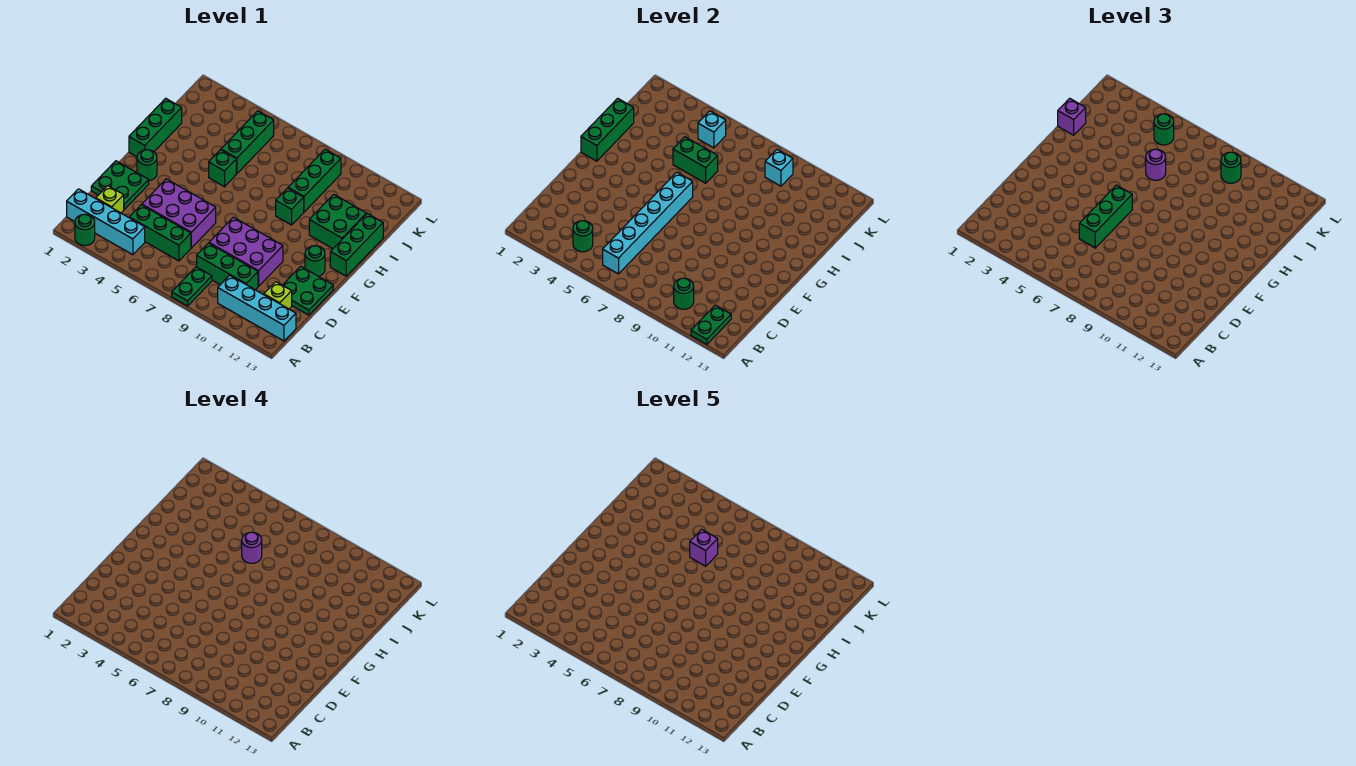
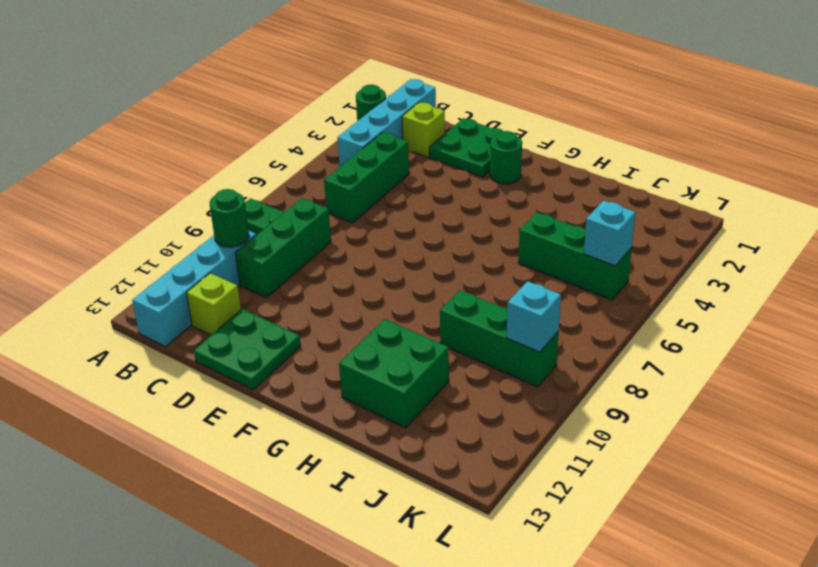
none -> purple brick D4:E6 level 1
none -> purple brick D8:E10 level 1
none -> green round brick F12 level 1
none -> green brick G1:I1 level 1

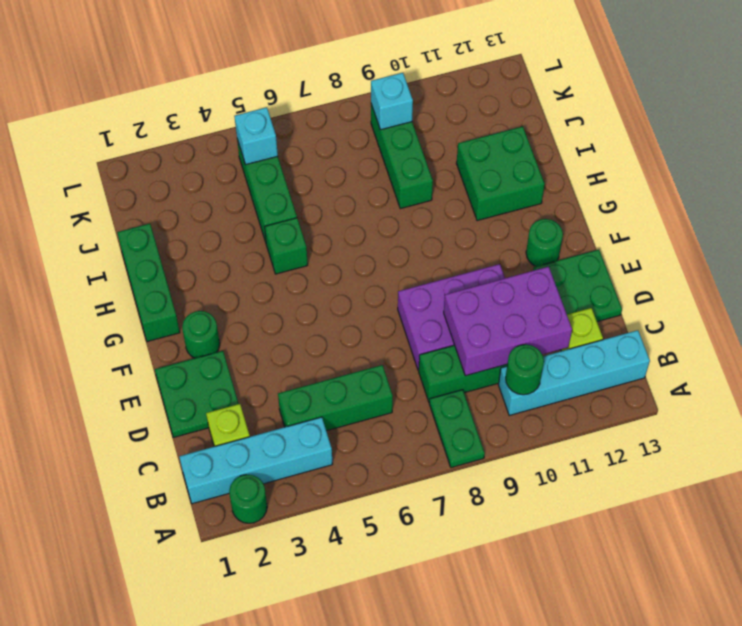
purple brick C9:D11 level 2 -> purple brick D4:E6 level 1
none -> green brick G13:I13 level 1
none -> green brick H9 level 1
none -> green plate A12:B12 level 2
none -> green round brick B4 level 2

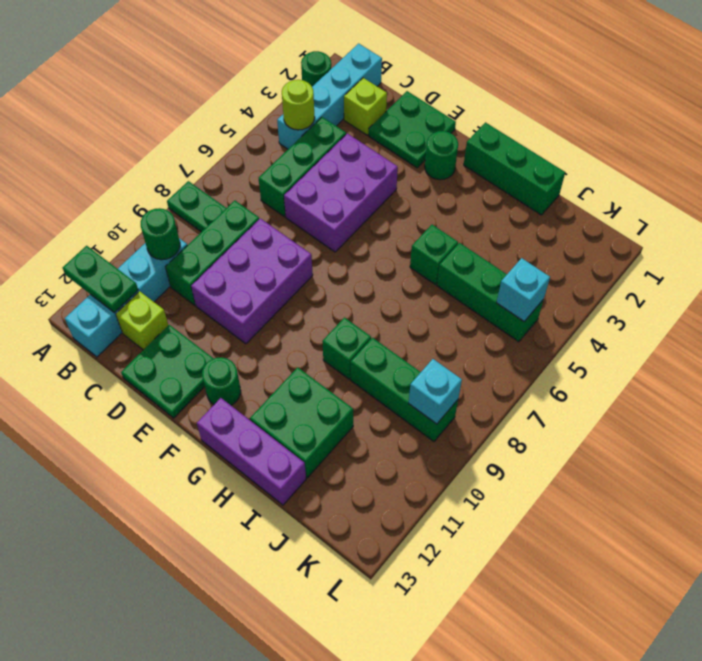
lime round brick B4 level 2 -> green round brick B4 level 2
purple brick G13:I13 level 1 -> green brick G13:I13 level 1
none -> cyan brick B6:G6 level 2
none -> green brick G1:I1 level 2
none -> green brick I5:I6 level 2
none -> green brick D6:F6 level 3

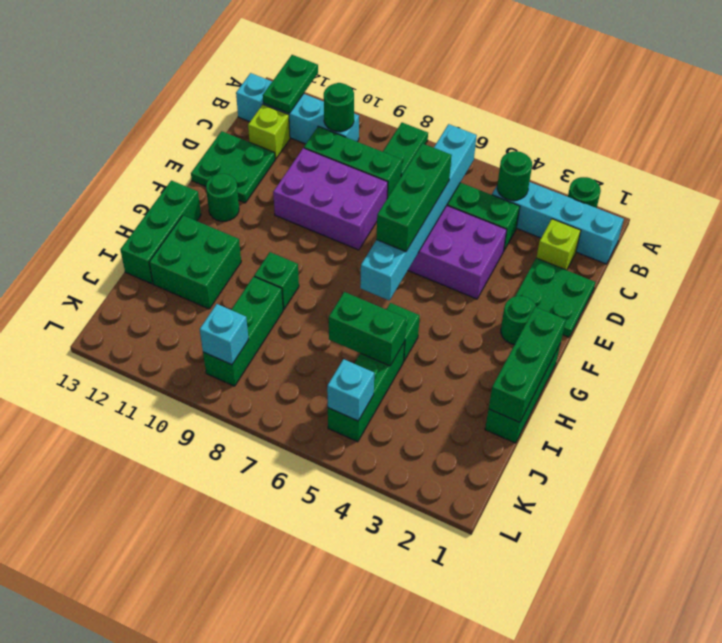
none -> purple brick I1 level 3
none -> purple round brick I6 level 3
none -> green round brick K5 level 3
none -> green round brick K9 level 3

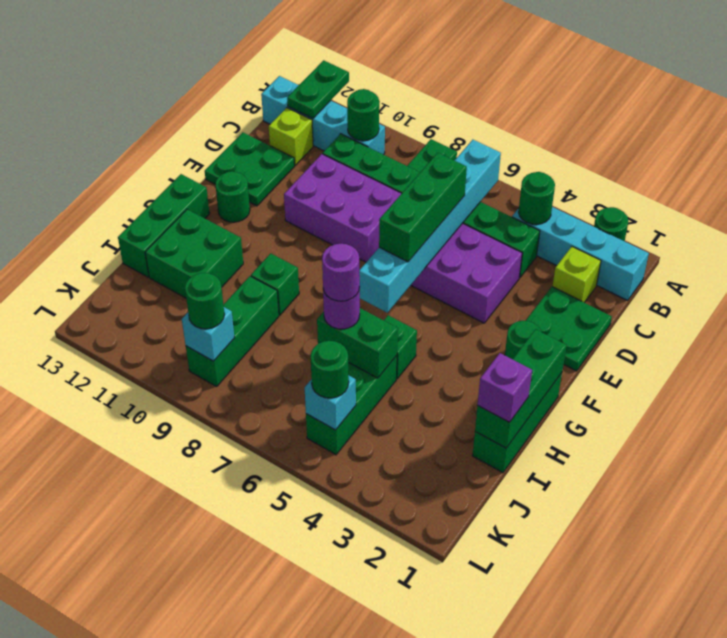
none -> purple brick I6 level 5

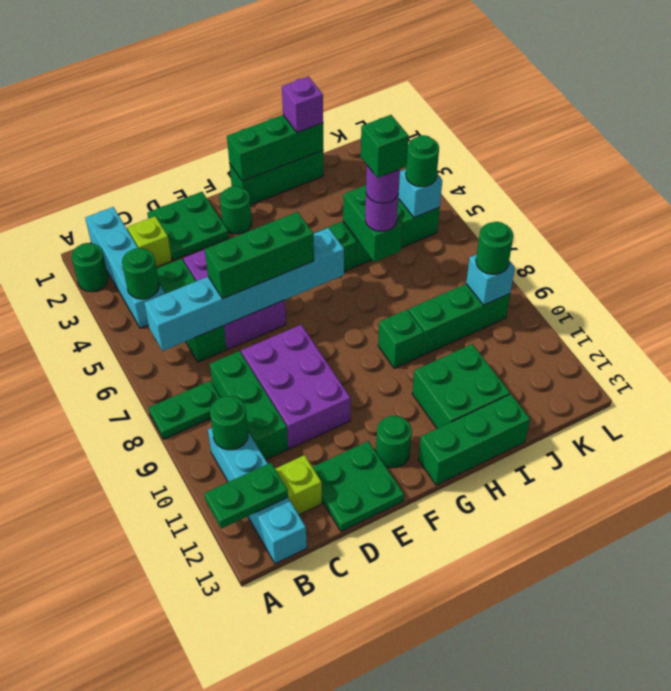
green brick I6 level 5 -> purple brick I6 level 5

